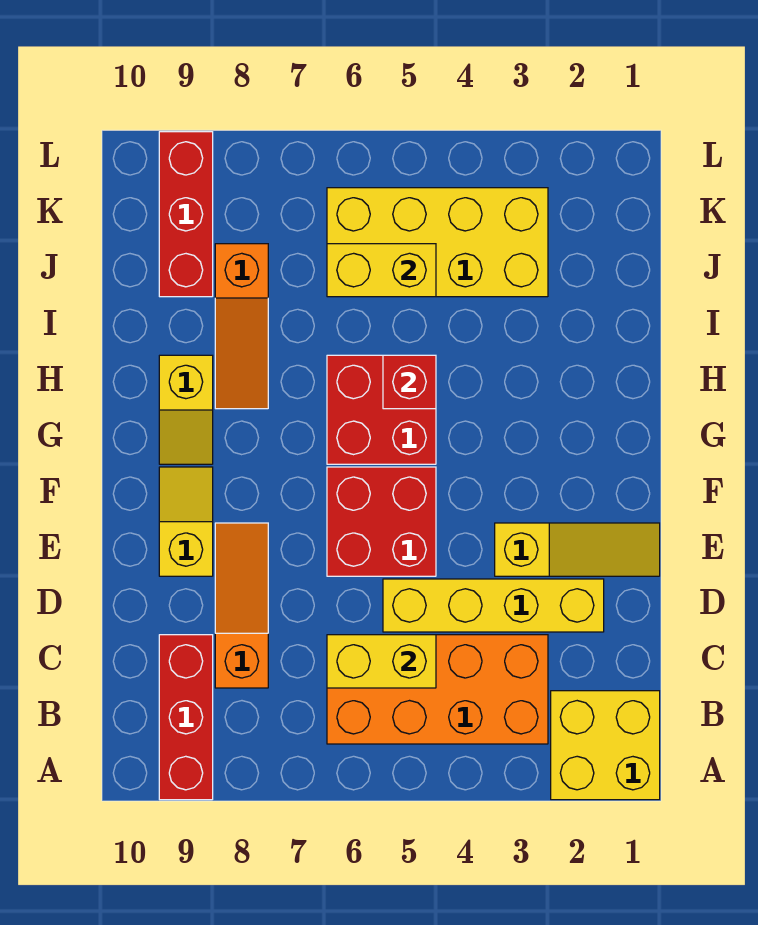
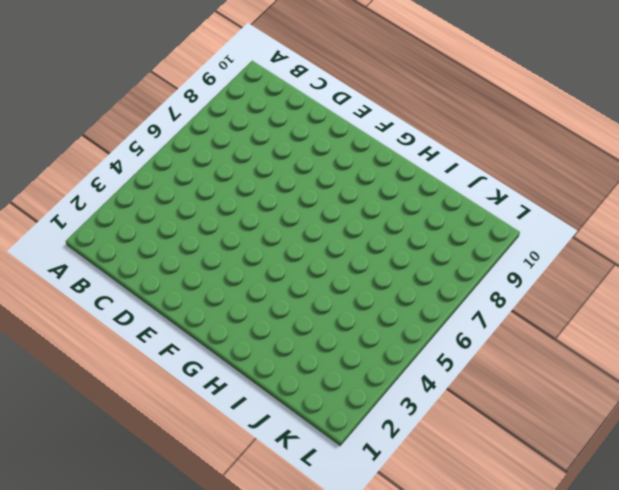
none -> yellow brick A1:B2 level 1
none -> red brick A9:C9 level 1
none -> orange brick B3:C6 level 1

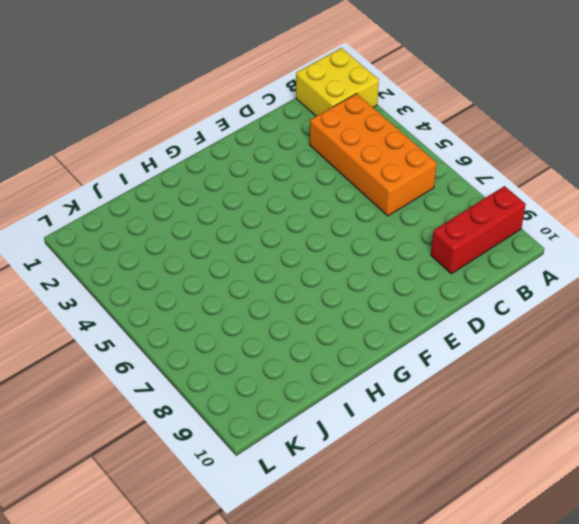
none -> orange slope C8:E8 level 1 top C
none -> yellow brick D2:D5 level 1
none -> yellow slope E1:E3 level 1 top 3

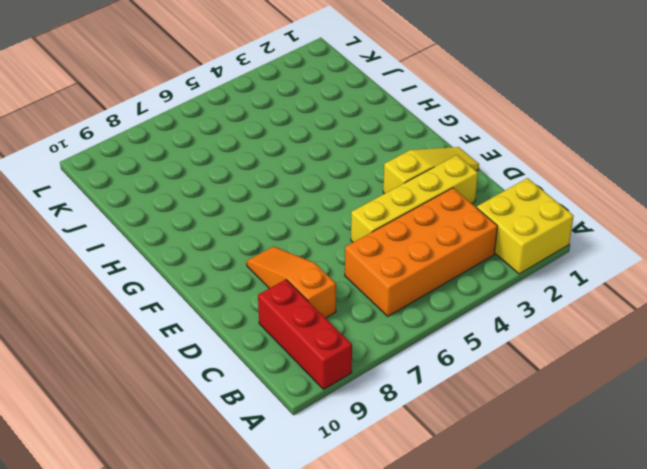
none -> red brick E5:F6 level 1
none -> yellow slope E9:F9 level 1 top E
none -> red brick G5:H6 level 1

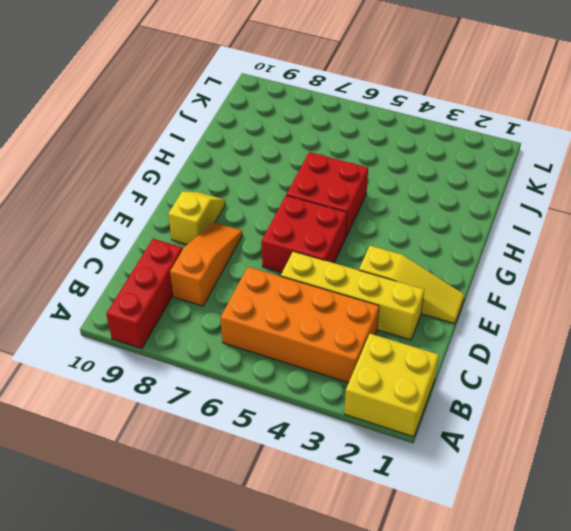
none -> yellow slope G9:H9 level 1 top H
none -> orange slope H8:J8 level 1 top J
none -> yellow brick J3:K6 level 1

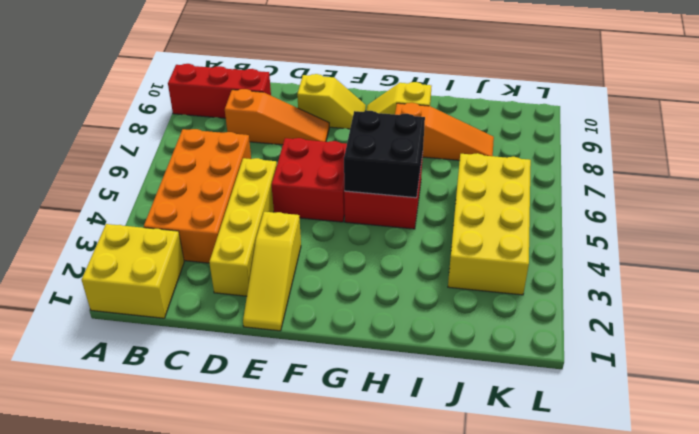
black brick G5:H6 level 2 -> red brick H5 level 2
orange slope H8:J8 level 1 top H -> orange slope H8:J8 level 1 top J
none -> red brick J9:L9 level 1
none -> yellow brick C5:C6 level 2
none -> yellow brick J5:J6 level 2

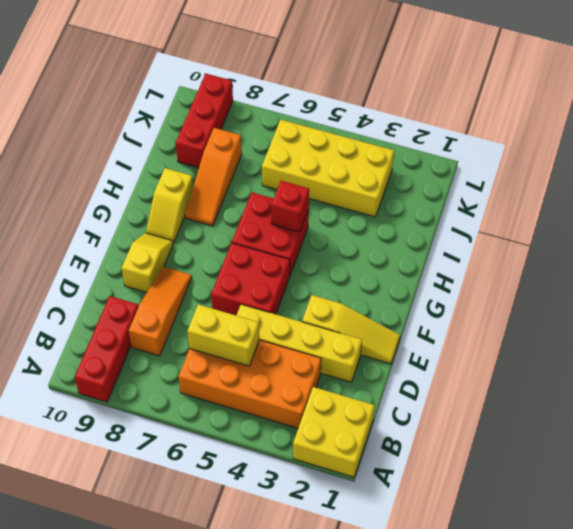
none -> yellow brick J5:J6 level 2

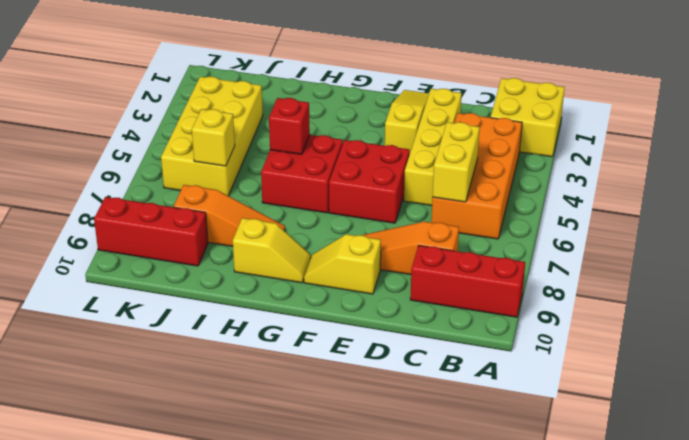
yellow brick J6 level 2 -> yellow brick J5:J6 level 2

